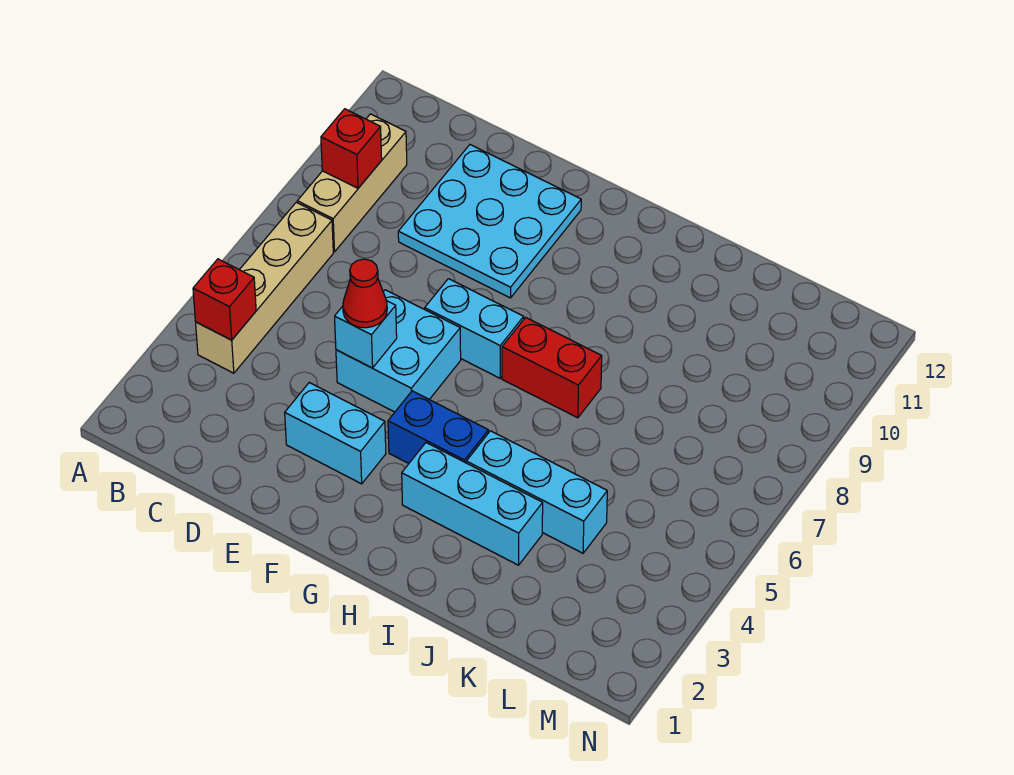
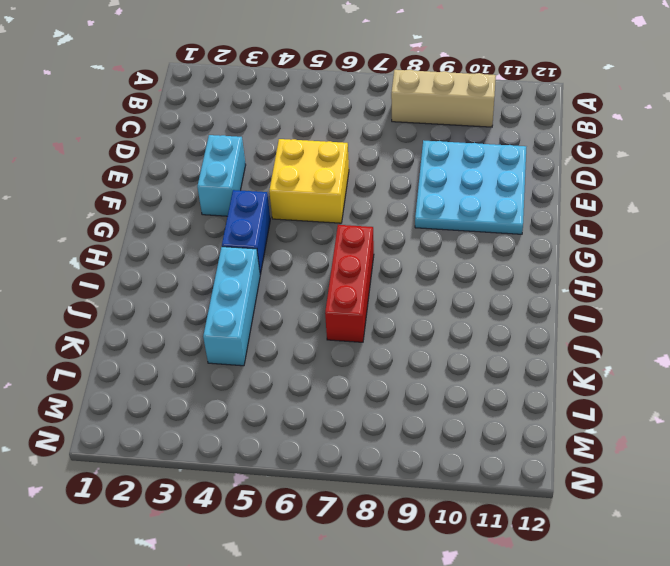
yellow brick E5:F6 level 1 -> cyan brick E5:F6 level 1
red brick H7:J7 level 1 -> red brick H7:I7 level 1
none -> tan brick B4:B7 level 1
none -> cyan brick F7:G7 level 1
none -> cyan brick H3:J3 level 1

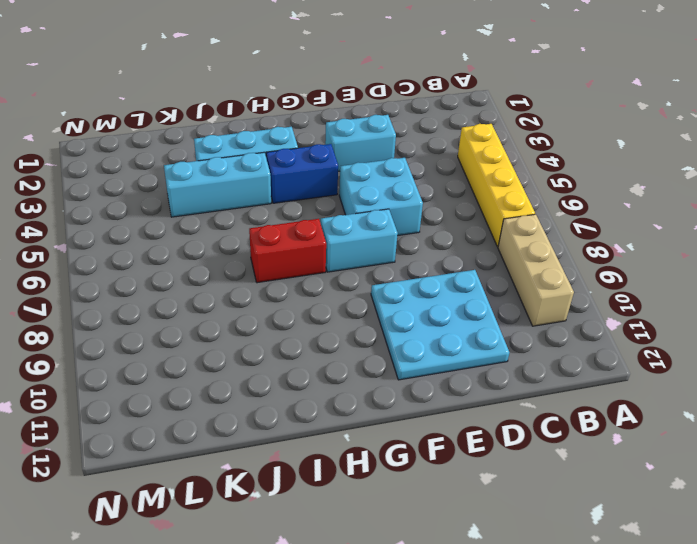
yellow brick B4:B7 level 1 -> tan brick B4:B7 level 1
none -> red brick B4 level 2
none -> red brick B9 level 2
none -> cyan brick E5 level 2

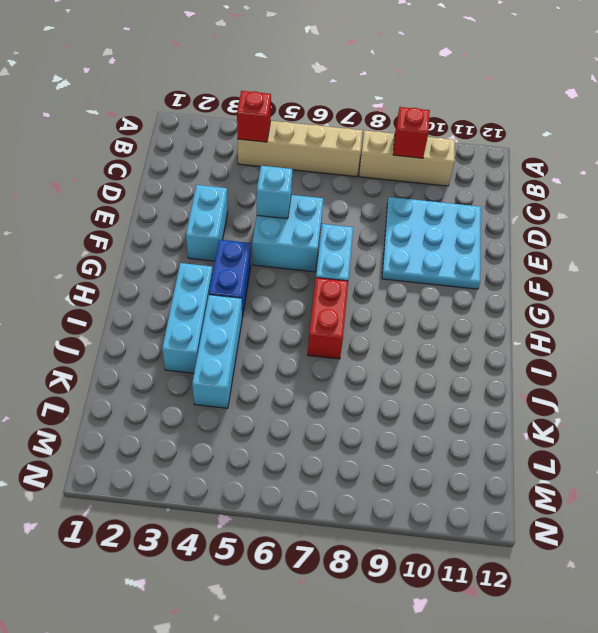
none -> red cone E5 level 3

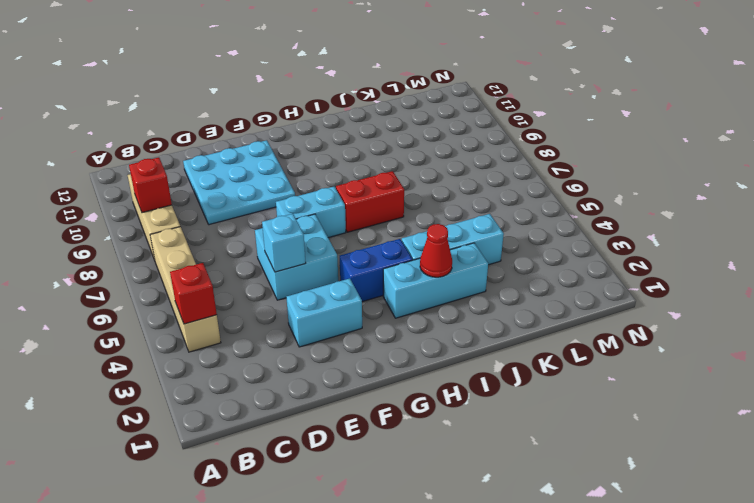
red cone I3 level 2 -> red cone E5 level 3

